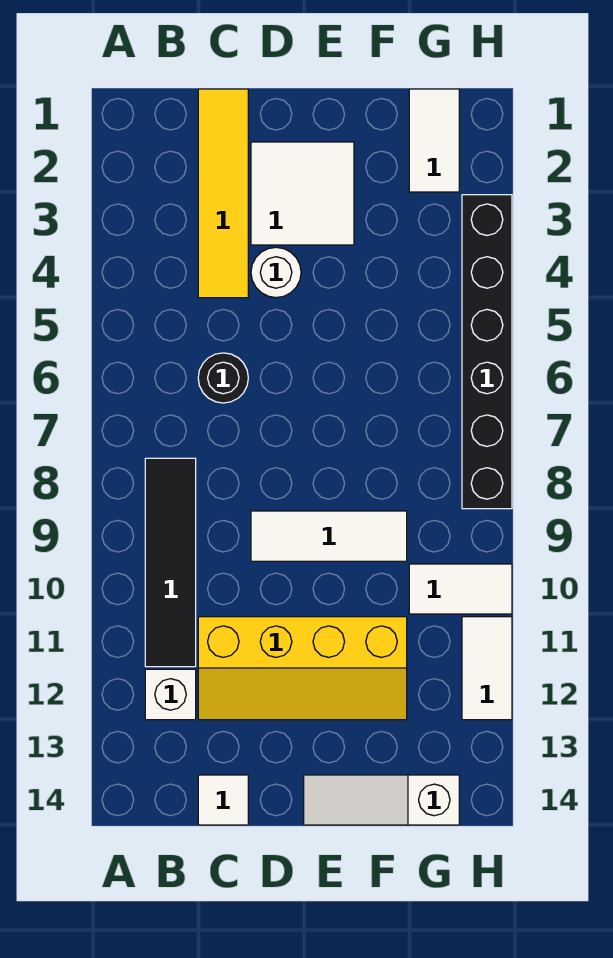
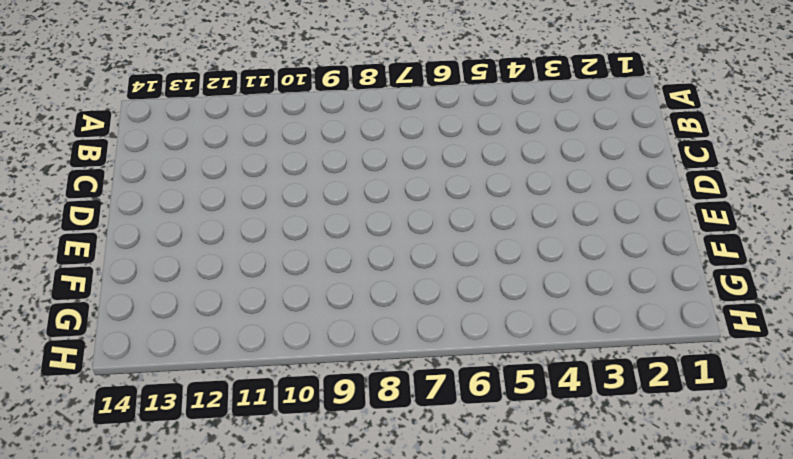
none -> black tile B8:B11 level 1
none -> white brick B12 level 1
none -> yellow tile C1:C4 level 1

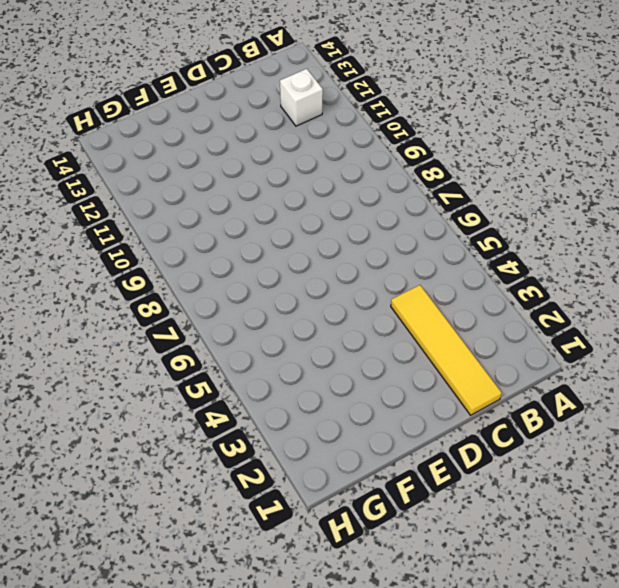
none -> black tile B8:B11 level 1
none -> black round brick C6 level 1
none -> yellow slope C11:F12 level 1 top 11

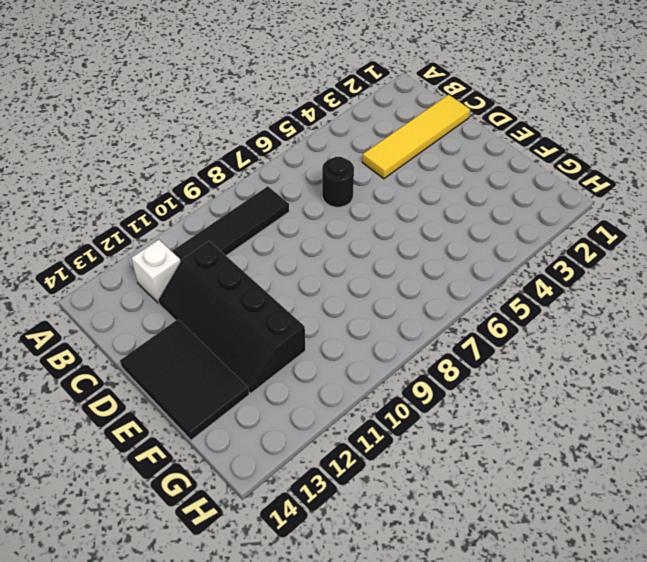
black slope C11:F12 level 1 top 11 -> yellow slope C11:F12 level 1 top 11
black tile D13:F14 level 1 -> white slope E14:G14 level 1 top G
none -> white tile C14 level 1
none -> white tile D2:E3 level 1
none -> white round brick D4 level 1

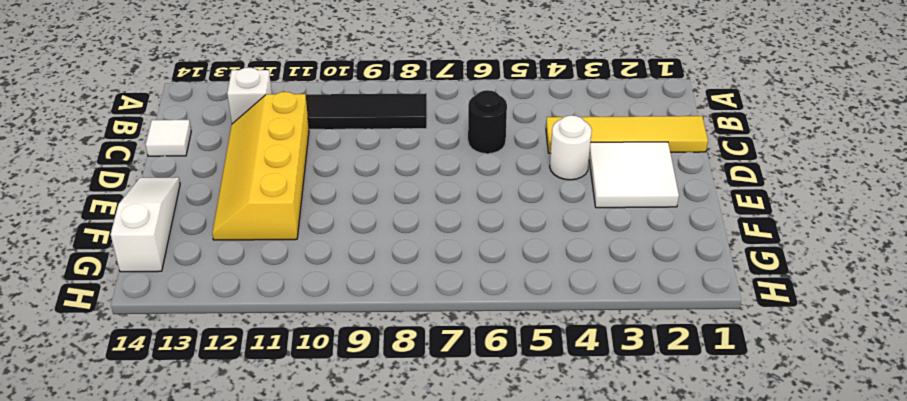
none -> white tile D9:F9 level 1
none -> white tile G1:G2 level 1
none -> white tile G10:H10 level 1

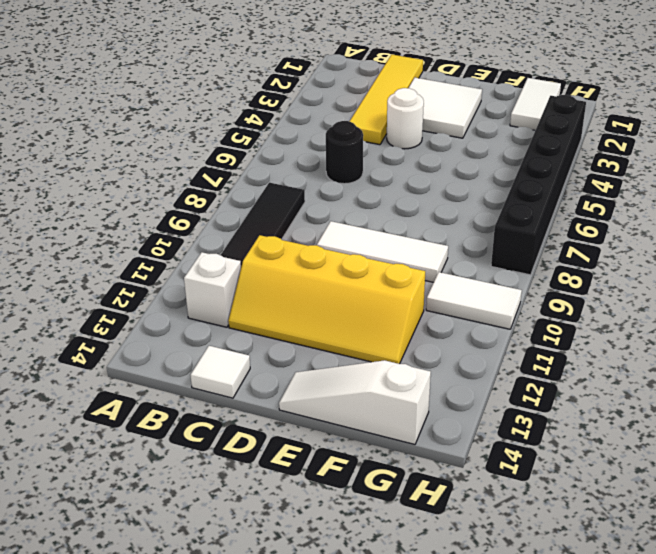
none -> white tile H11:H12 level 1

